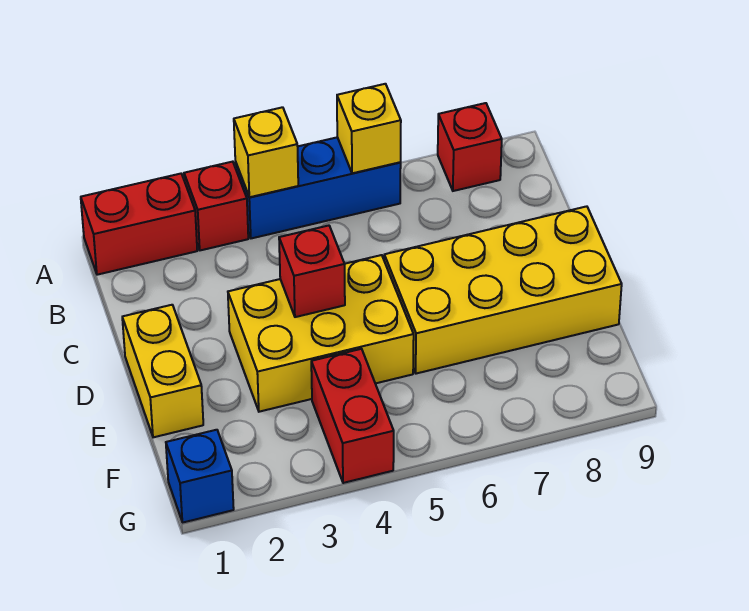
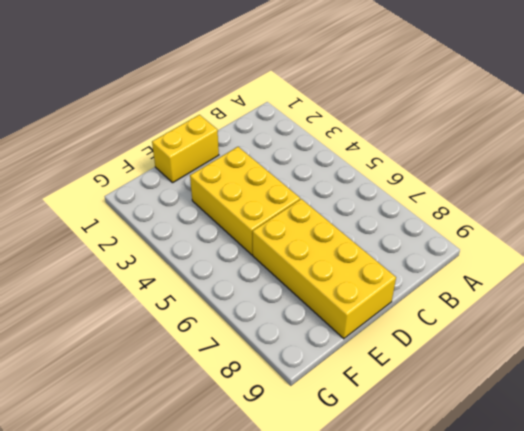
none -> red brick A1:A2 level 1
none -> red brick A3 level 1
none -> blue brick A4:A6 level 1

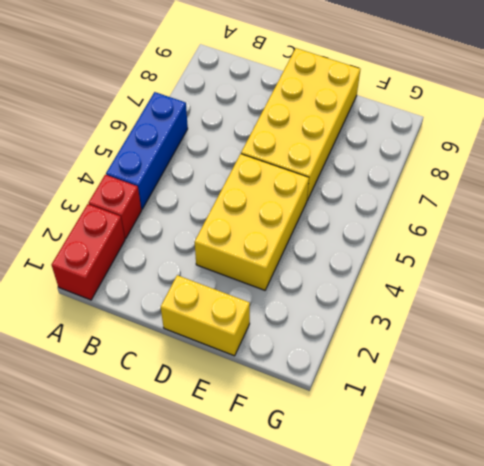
none -> red brick A8 level 1
none -> red brick F4:G4 level 1
none -> blue brick G1 level 1

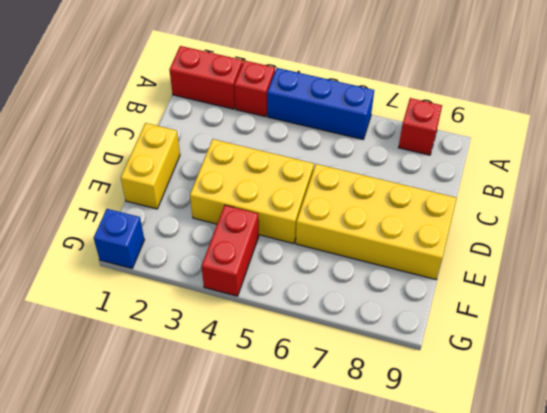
none -> yellow brick A4 level 2
none -> yellow brick A6 level 2
none -> red brick D4 level 2

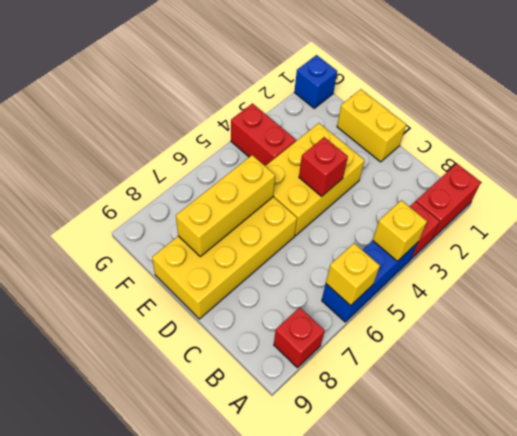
yellow brick E6:E8 level 2 -> none

